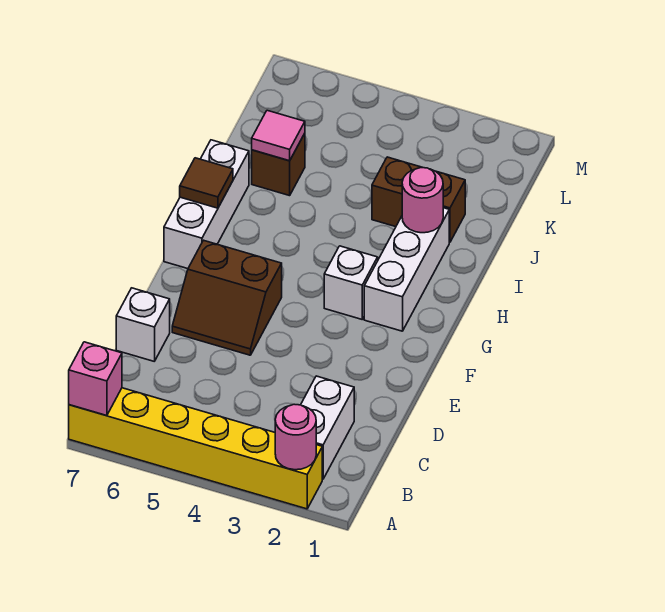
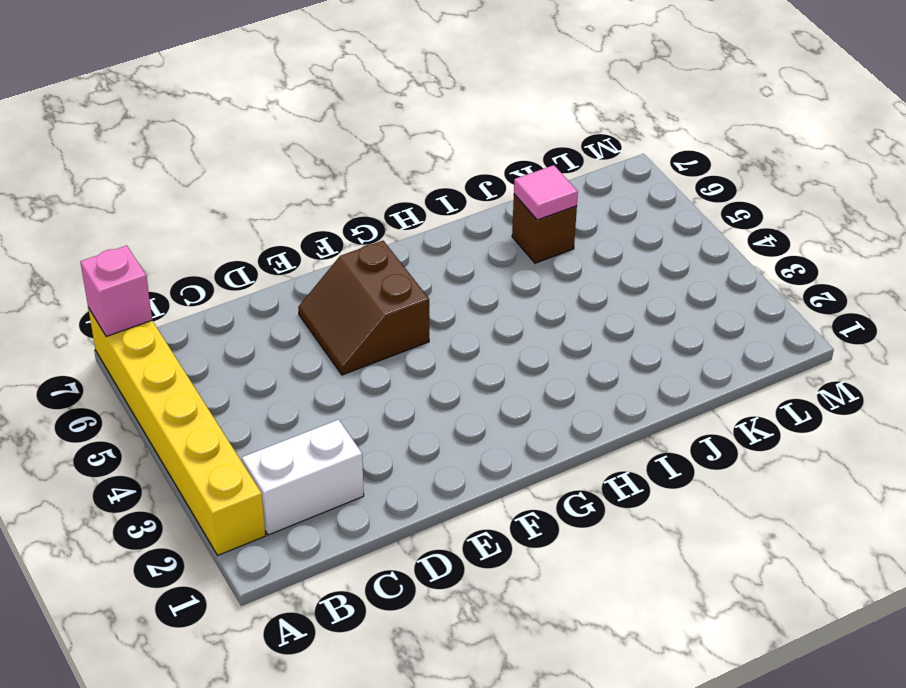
none -> white brick D7 level 1
none -> white brick G2:I2 level 1
none -> white brick G3 level 1

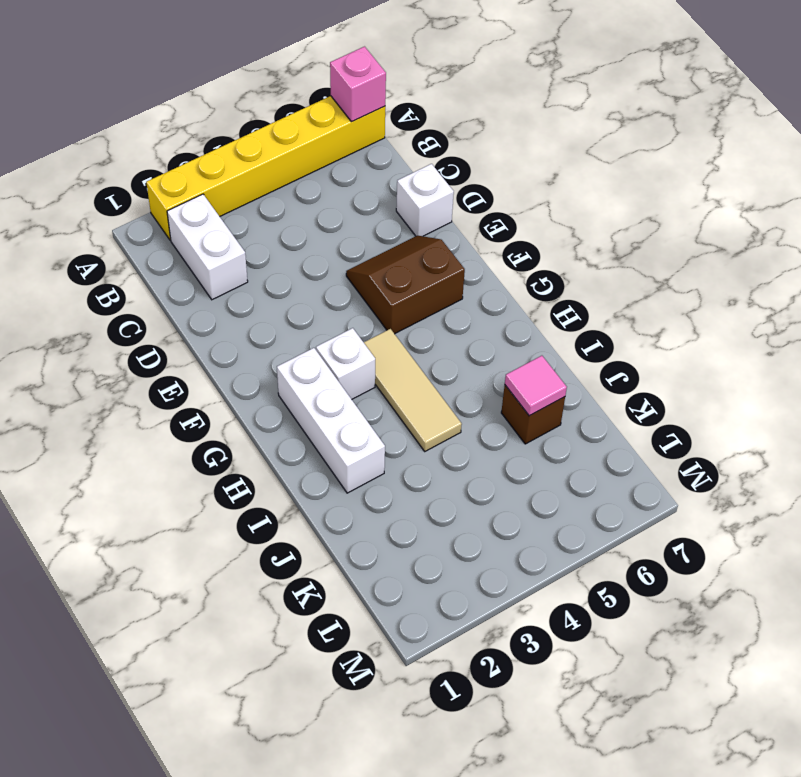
tan tile G4:I4 level 1 -> none
none -> white brick G7:I7 level 1
none -> brown brick J2:J3 level 1
none -> pink round brick A2 level 2

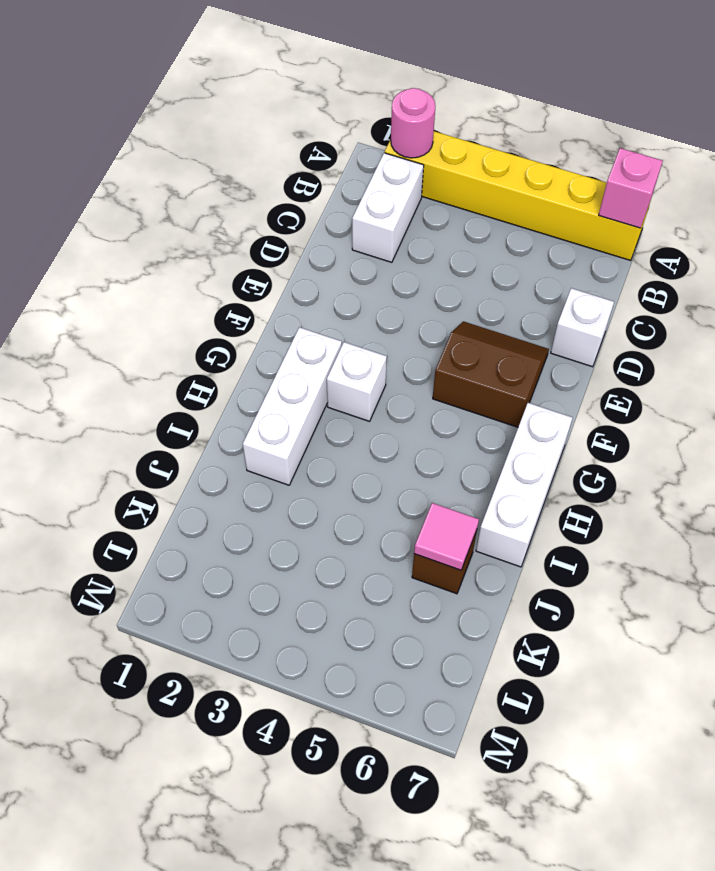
none -> brown brick J2:J3 level 1
none -> brown tile H7 level 2
none -> pink round brick I2 level 2

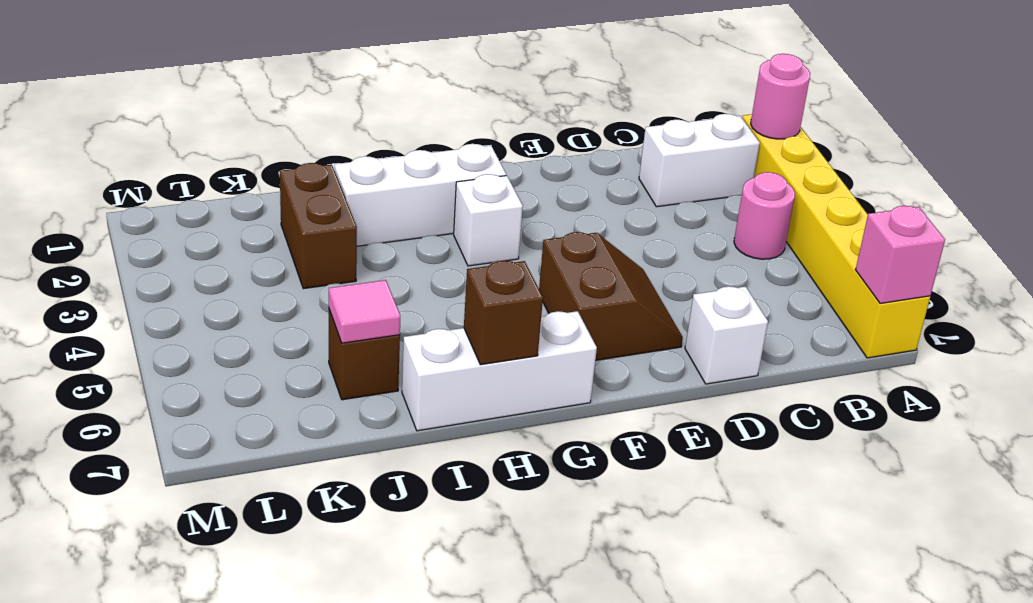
pink round brick B4 level 1 -> pink round brick I2 level 2
brown brick H7 level 2 -> brown tile H7 level 2

